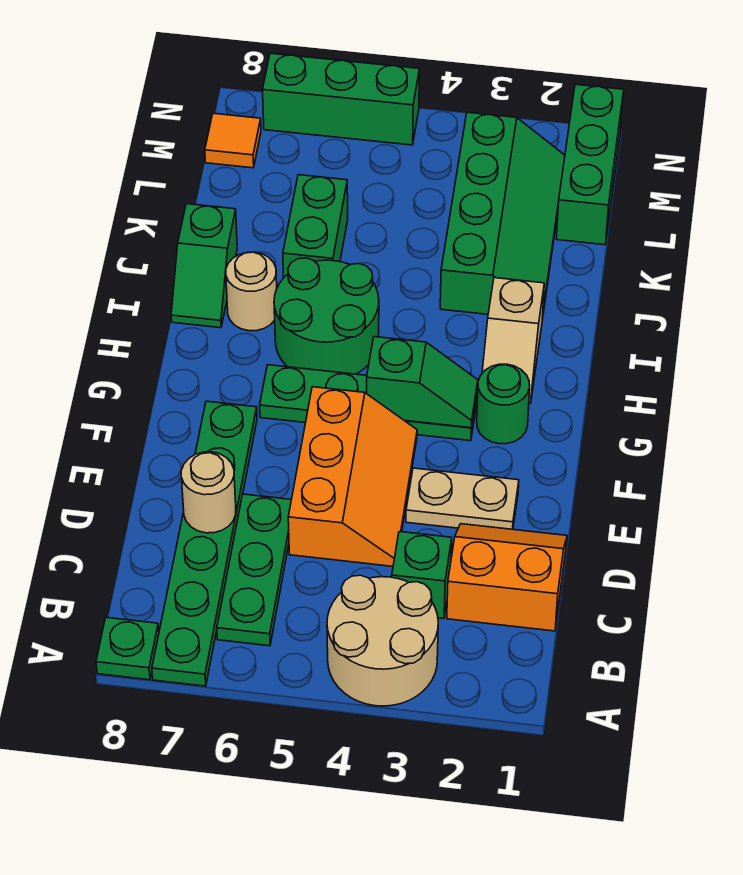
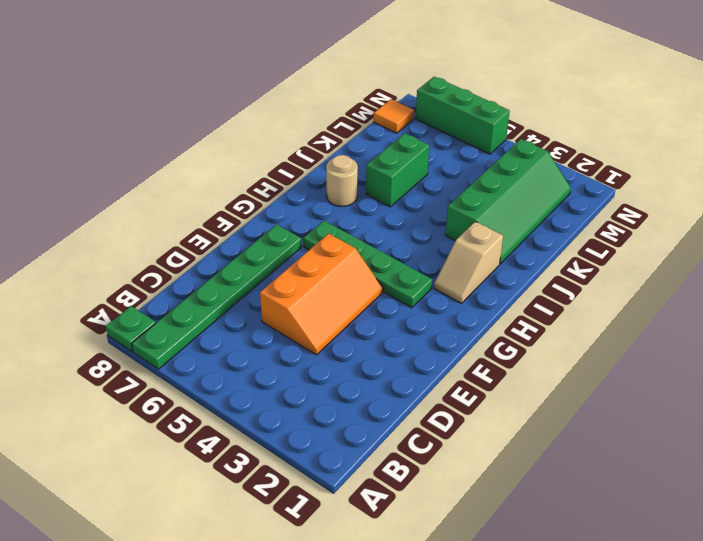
none -> tan round brick A3:B4 level 1
none -> green plate B6:D6 level 1
none -> orange slope C1:D2 level 1 top C

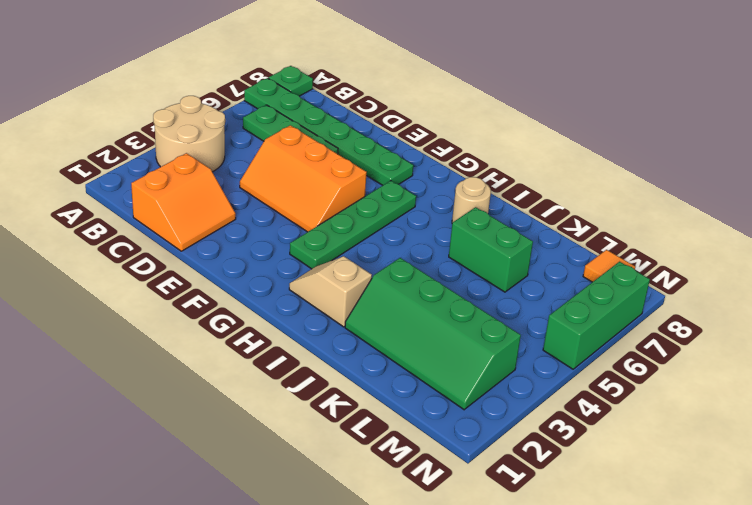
none -> green brick C3 level 1
none -> tan plate E2:E3 level 1
none -> green round brick G2 level 1

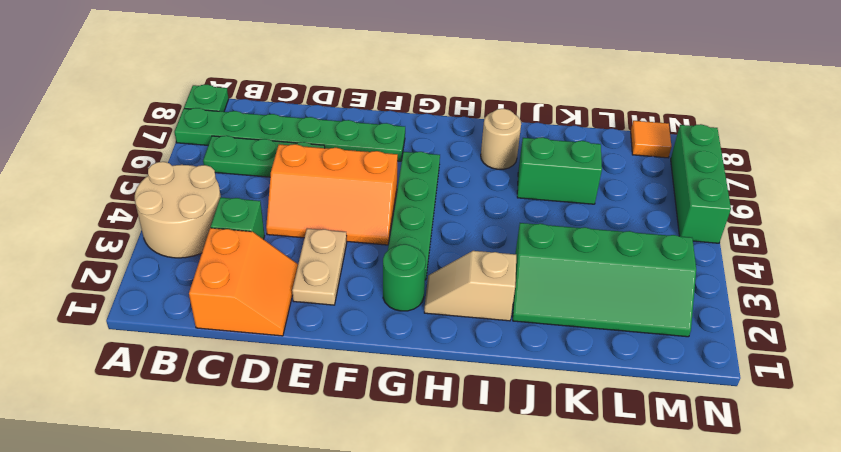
none -> green round brick H5:I6 level 1
none -> green slope I8:J8 level 1 top J
none -> green brick L1:N1 level 1

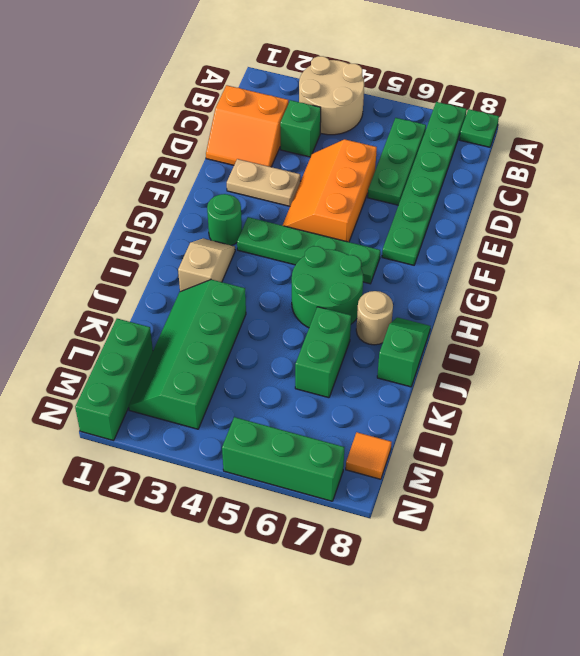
none -> tan round brick D7 level 2
none -> green slope G3:G4 level 2 top 4

